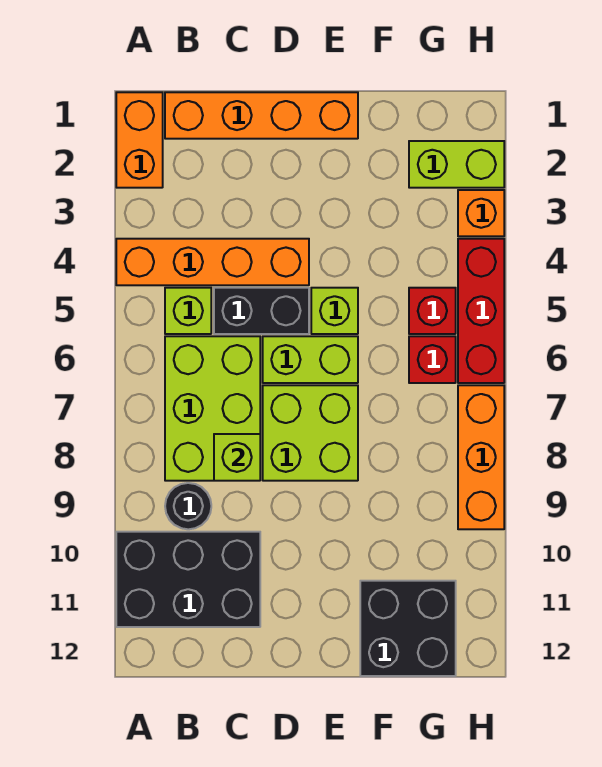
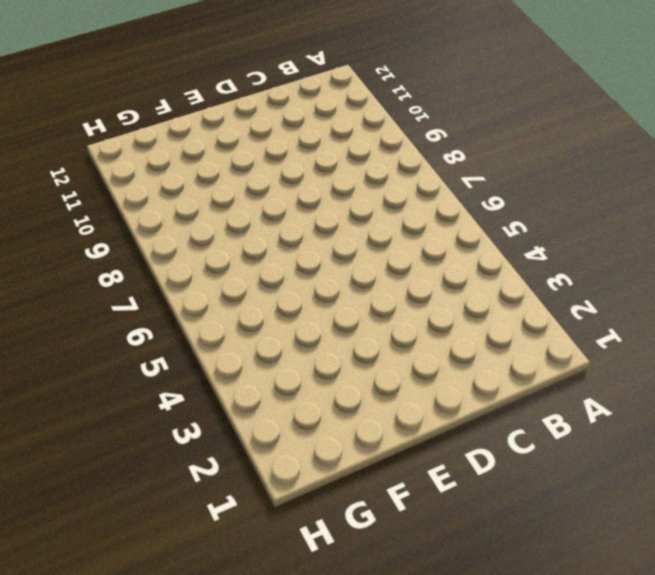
none -> orange brick A1:A2 level 1
none -> orange brick A4:D4 level 1
none -> black brick A10:C11 level 1

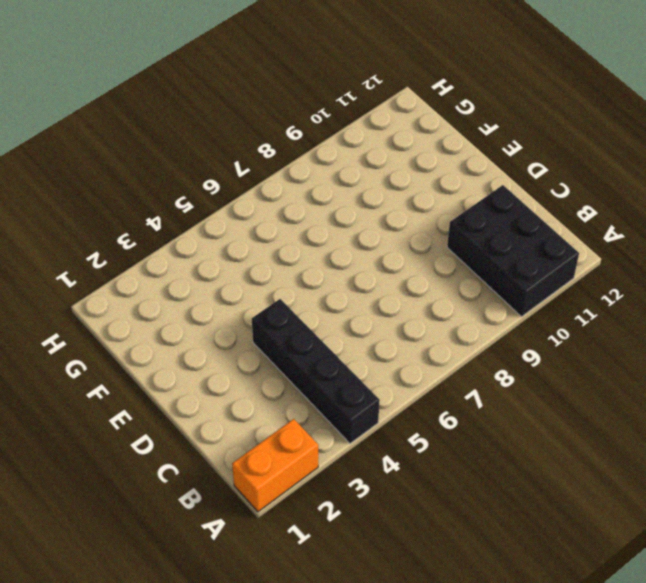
black brick A4:D4 level 1 -> orange brick A4:D4 level 1
none -> orange brick B1:E1 level 1
none -> lime brick B5 level 1
none -> lime brick B6:C8 level 1

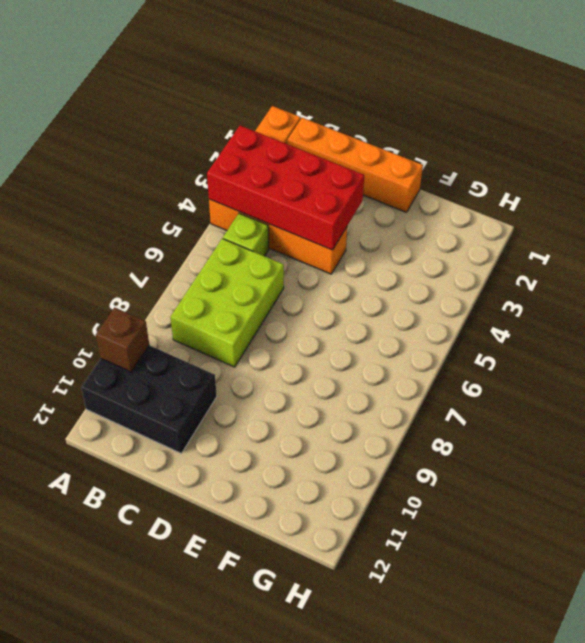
red brick A3:D4 level 2 -> none
brown brick A10 level 2 -> none
none -> black round brick B9 level 1
none -> black brick C5:D5 level 1
none -> lime brick D6:E6 level 1

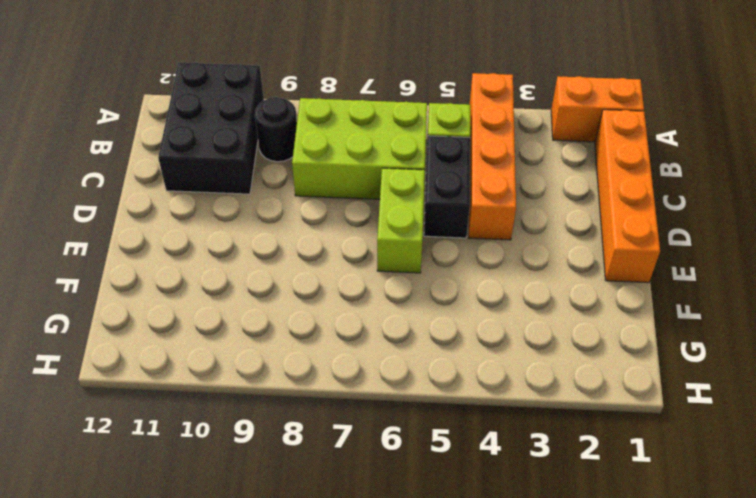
none -> lime brick D7:E8 level 1
none -> lime brick E5 level 1
none -> black brick F11:G12 level 1

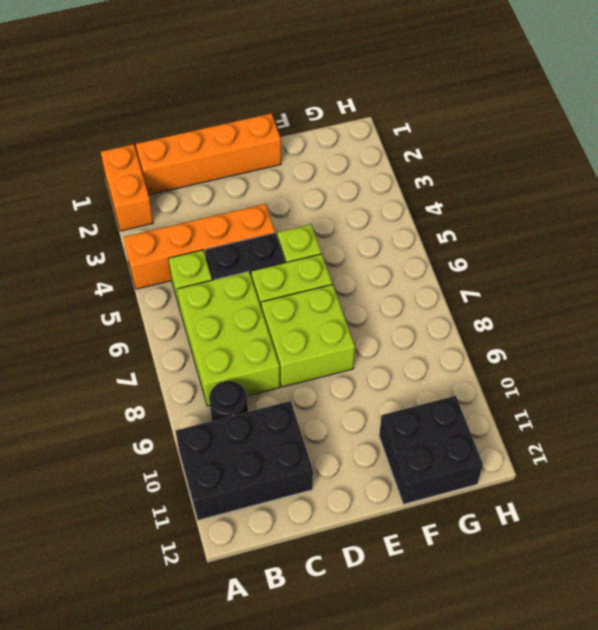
none -> lime brick G2:H2 level 1
none -> red brick G5 level 1
none -> red brick G6 level 1

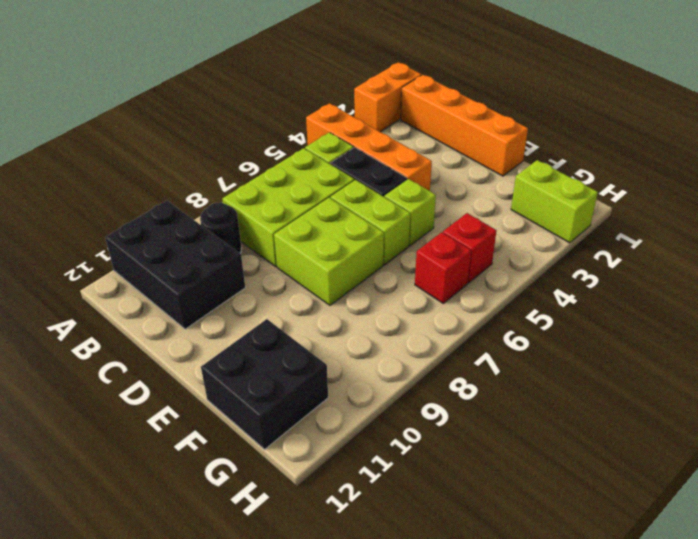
none -> orange brick H3 level 1
none -> red brick H4:H6 level 1
none -> orange brick H7:H9 level 1

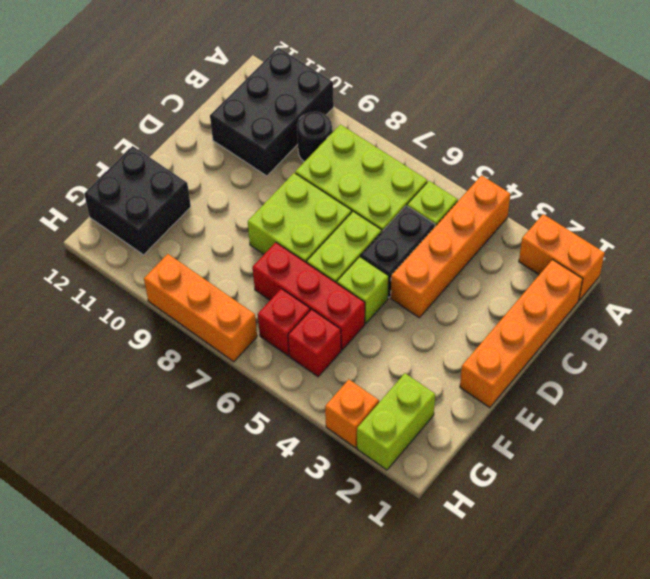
red brick F5:F7 level 1 -> red brick H4:H6 level 1
none -> lime brick C8 level 2

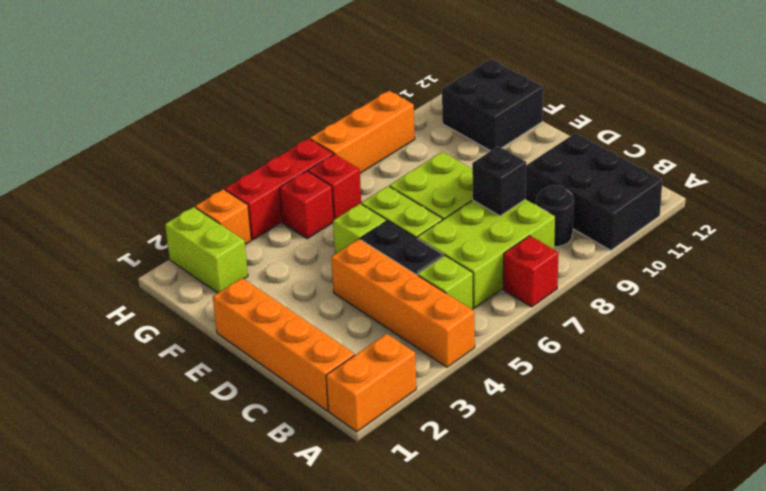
red brick A7 level 1 -> none
black brick C8 level 2 -> lime brick C8 level 2

